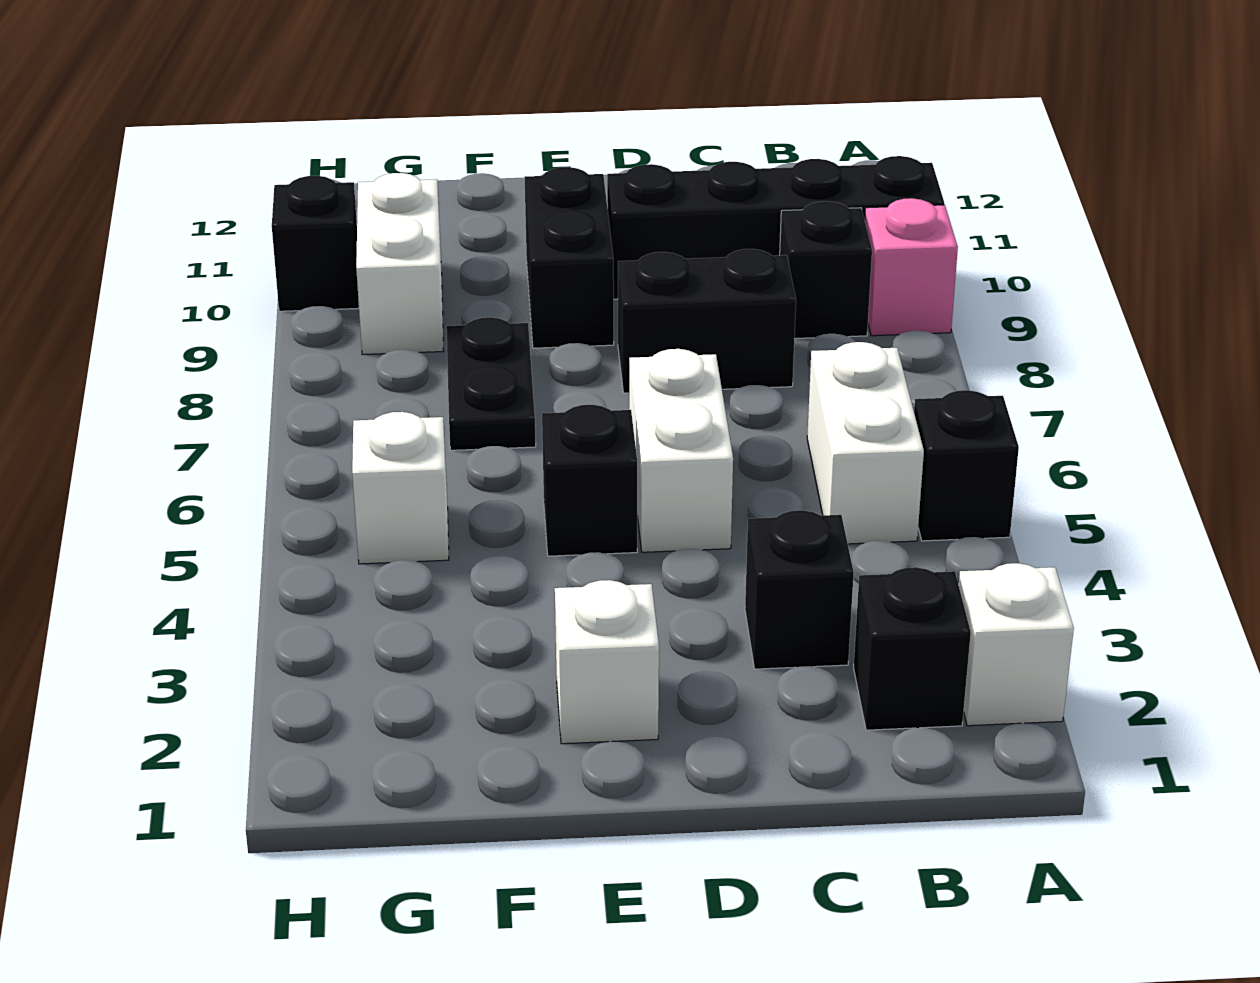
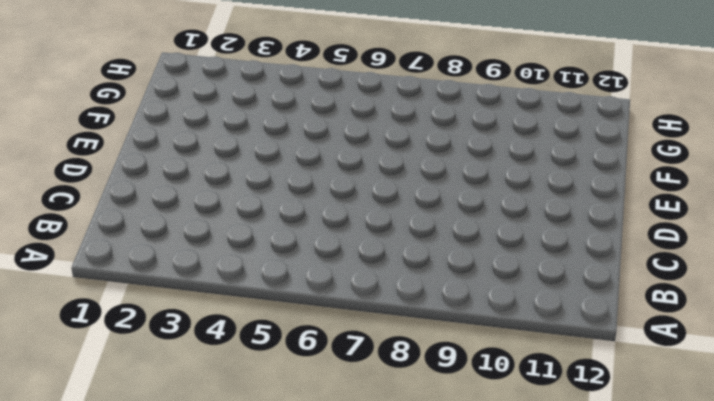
none -> white brick A2 level 1
none -> black brick A5 level 1
none -> pink brick A9 level 1

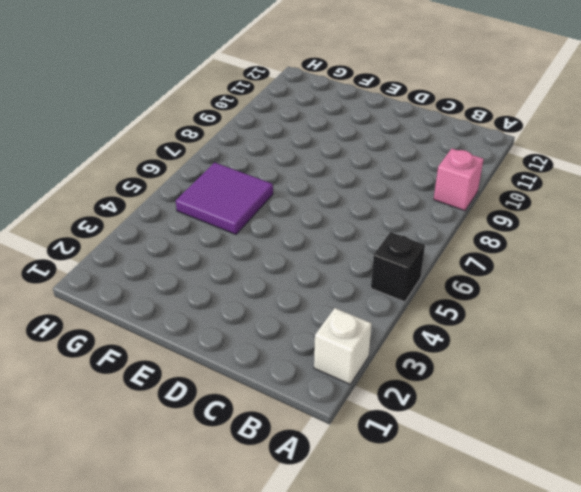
purple tile F5:G6 level 1 -> white brick G5 level 1
none -> black brick A10:D10 level 1
none -> black brick B2 level 1
none -> white brick B5:B6 level 1

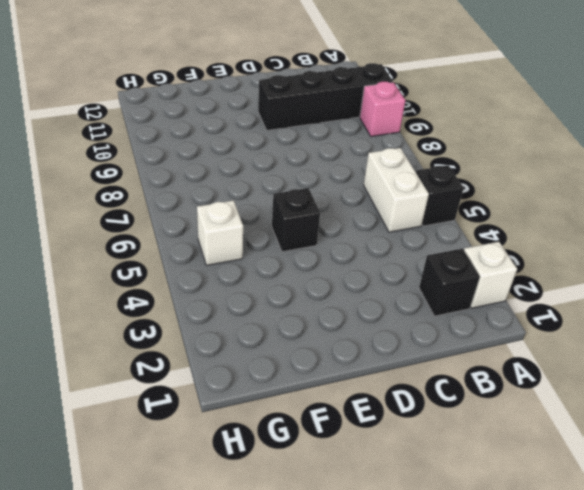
none -> black brick B9 level 1
none -> black brick C3 level 1
none -> black brick C8:D8 level 1

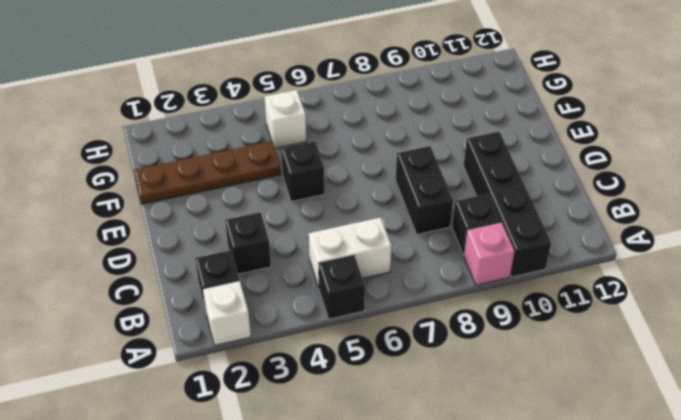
brown plate F1:F4 level 1 -> none
none -> white brick D5:D6 level 1
none -> white brick E2 level 1
none -> black brick E9:E10 level 1

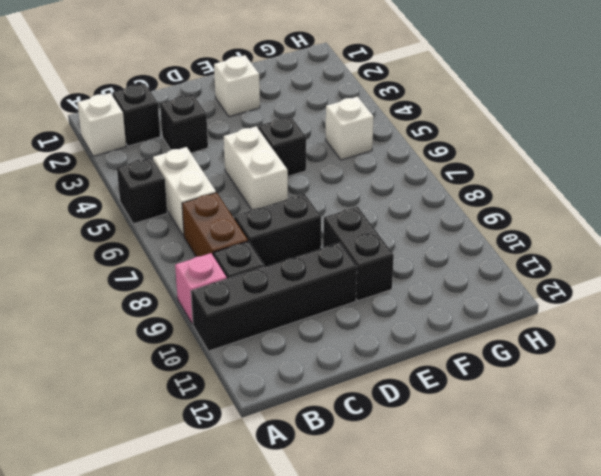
brown brick B7:B8 level 1 -> none
none -> black plate F7:F8 level 1
none -> white brick G9:G10 level 1
none -> black brick H10 level 1

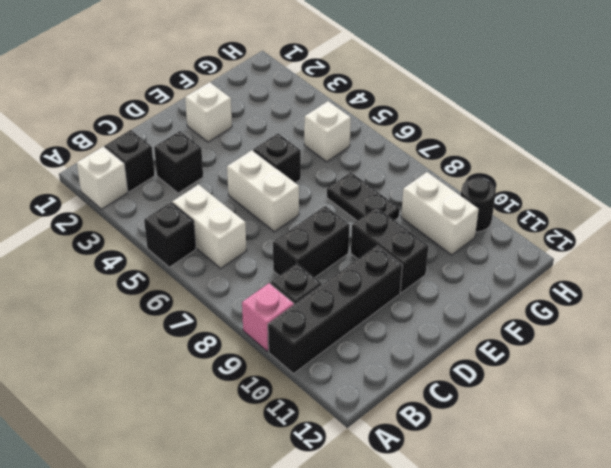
black round brick H10 level 1 -> black brick H10 level 1

